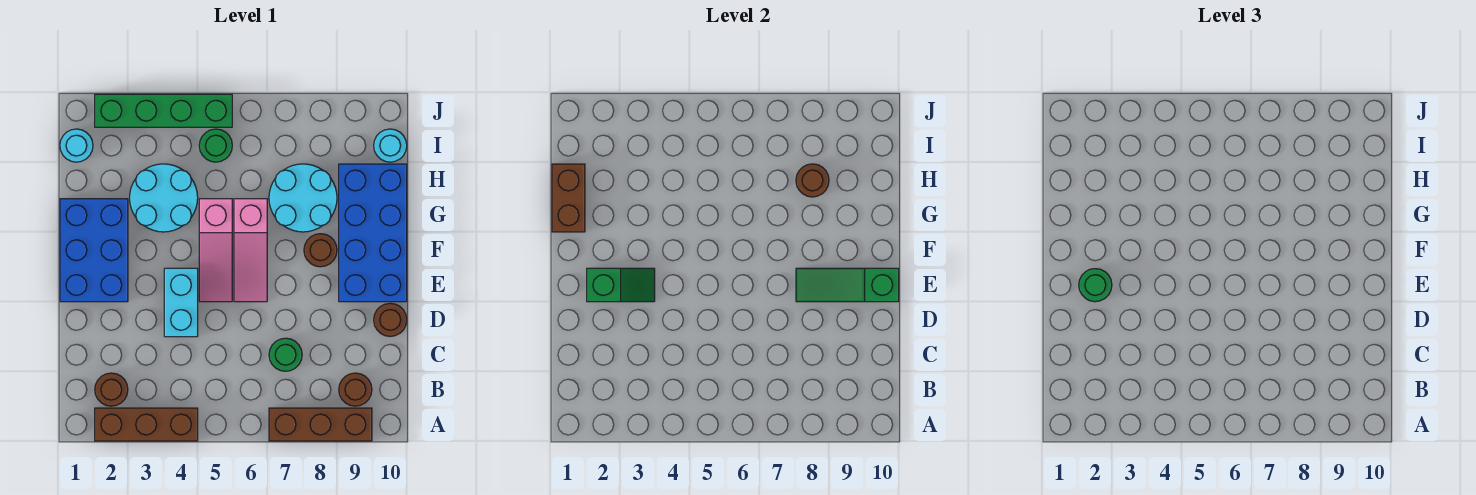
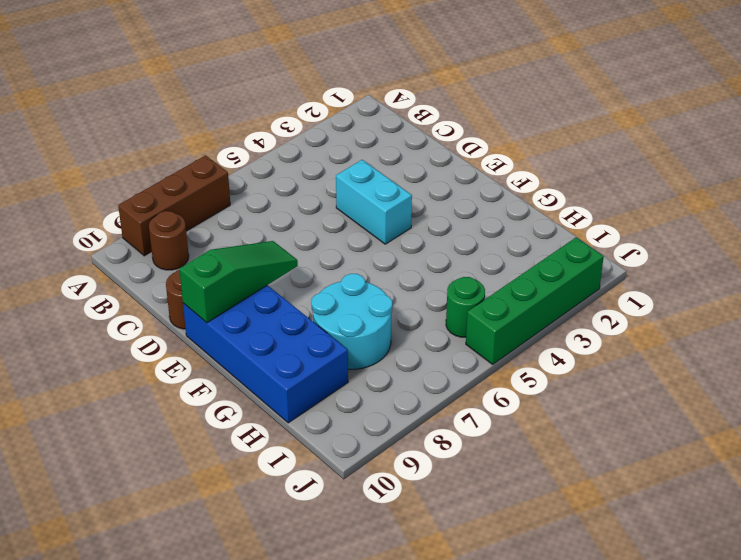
none -> brown brick A2:A4 level 1
none -> brown round brick B2 level 1
none -> green round brick C7 level 1

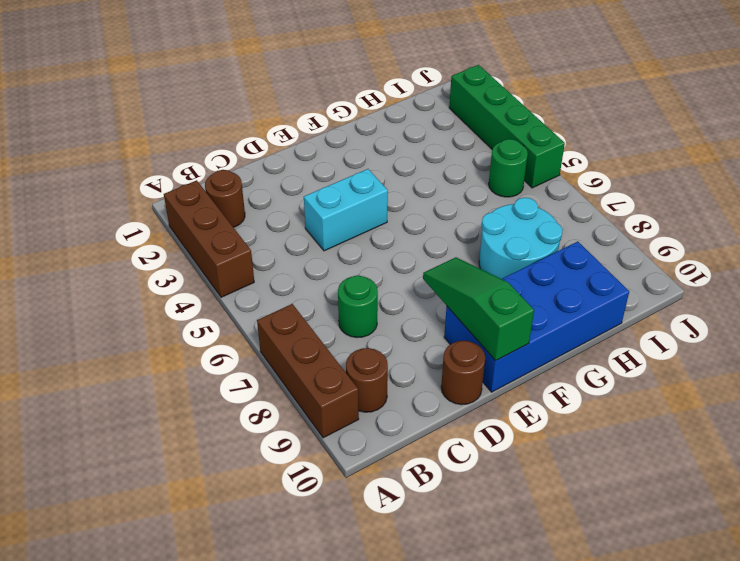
none -> blue brick E1:G2 level 1
none -> pink slope E5:G5 level 1 top G
none -> pink slope E6:G6 level 1 top G

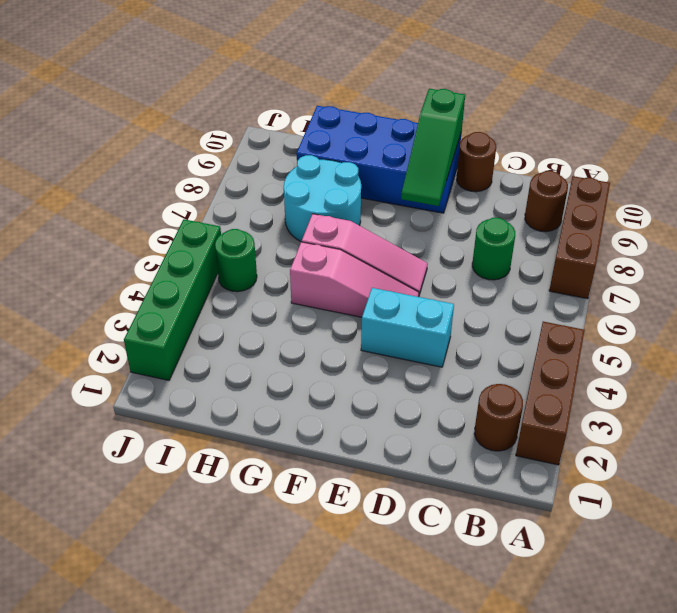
none -> blue brick E1:G2 level 1
none -> brown round brick F8 level 1
none -> cyan round brick G3:H4 level 1

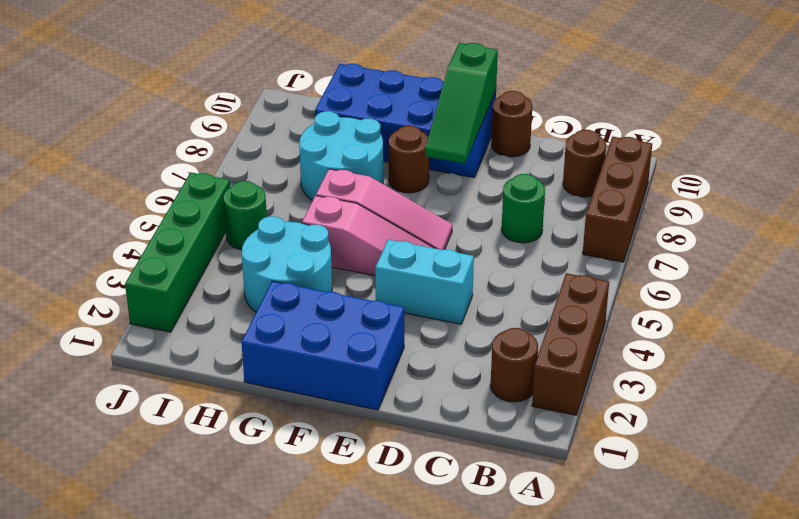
none -> cyan round brick I1 level 1
none -> cyan round brick I10 level 1
none -> green slope E2:E3 level 2 top 2

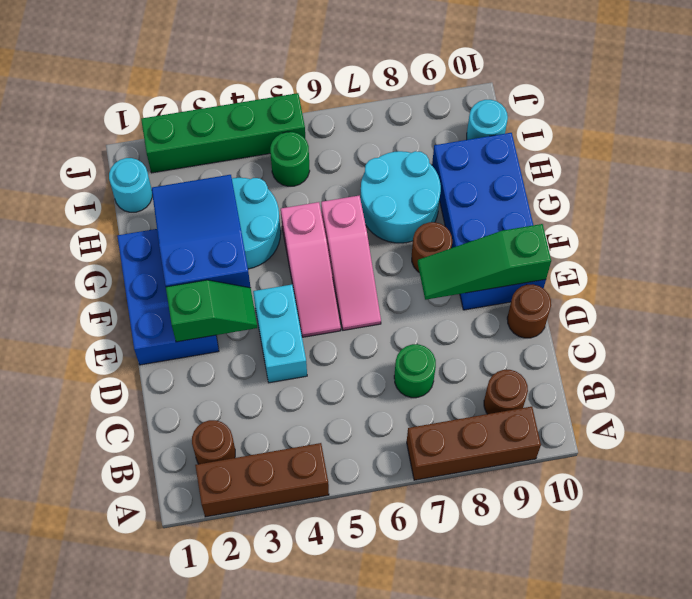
blue slope F2:H3 level 2 top F -> none
none -> brown brick G1:H1 level 2
none -> brown round brick H8 level 2
none -> green round brick E2 level 3

